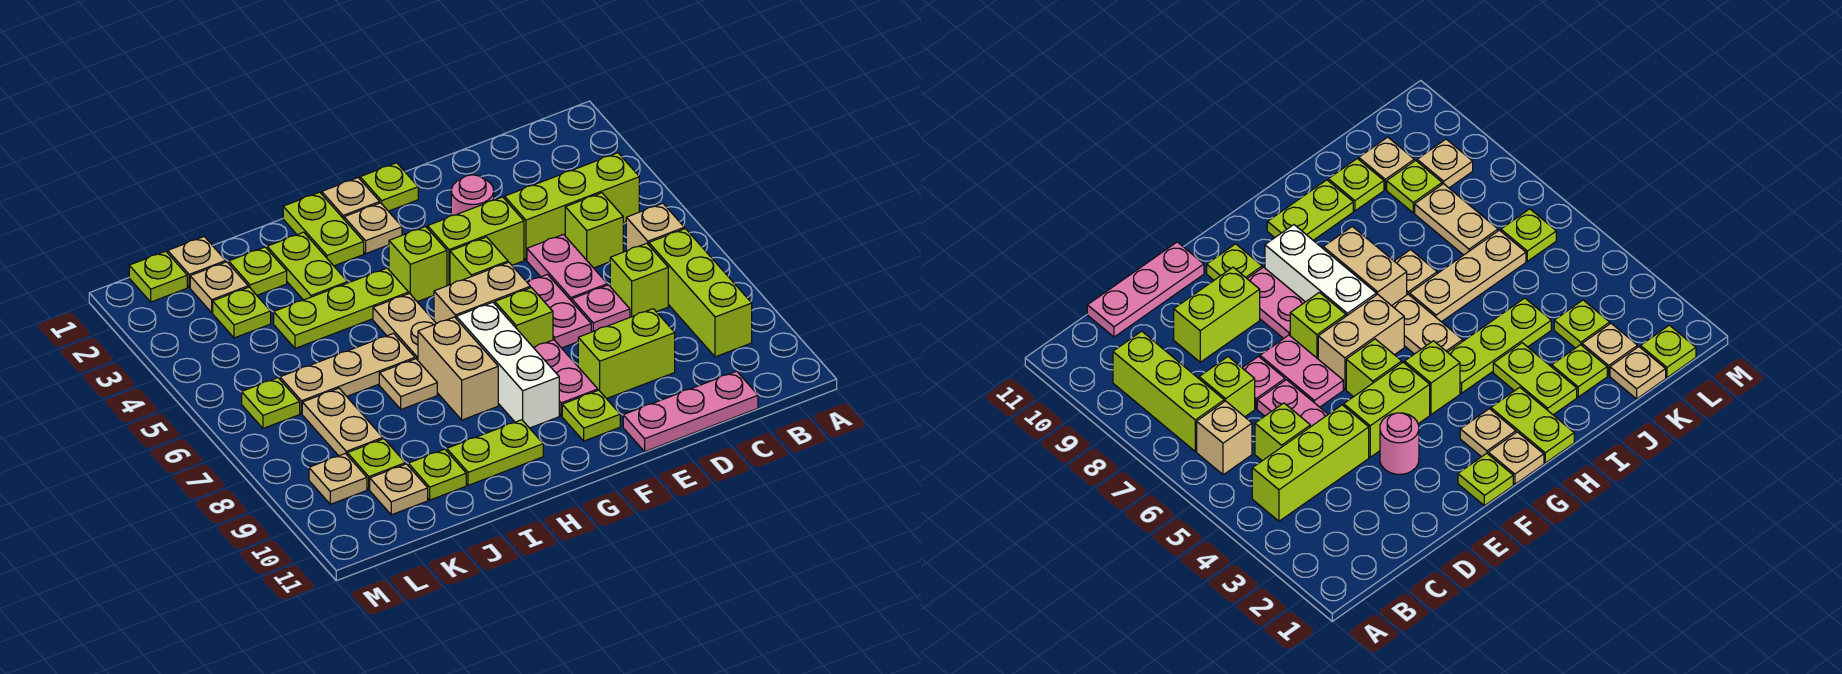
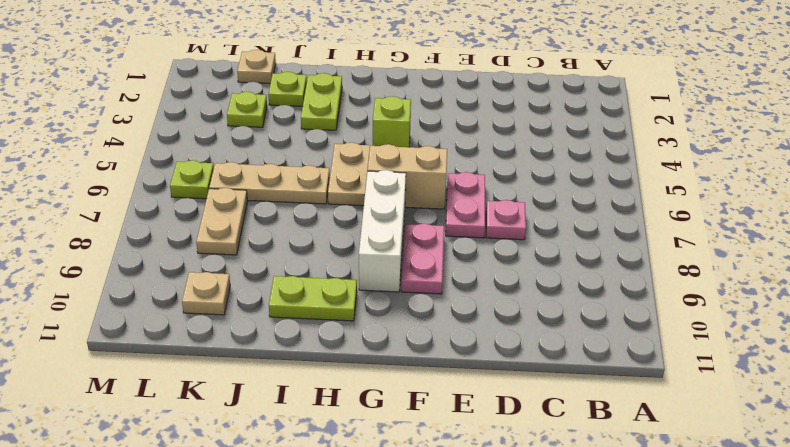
none -> lime brick B4:D4 level 1
none -> tan brick B6 level 1
none -> lime brick B7:B9 level 1
none -> lime brick C5 level 1

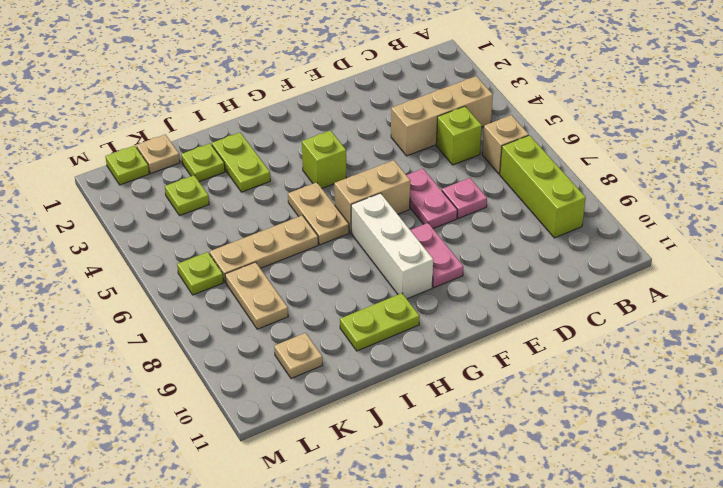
tan brick B4:D4 level 1 -> lime brick B4:D4 level 1
none -> lime brick C7 level 1
none -> pink plate C11:E11 level 1
none -> pink plate D5:D6 level 1
none -> lime brick D9:E9 level 1

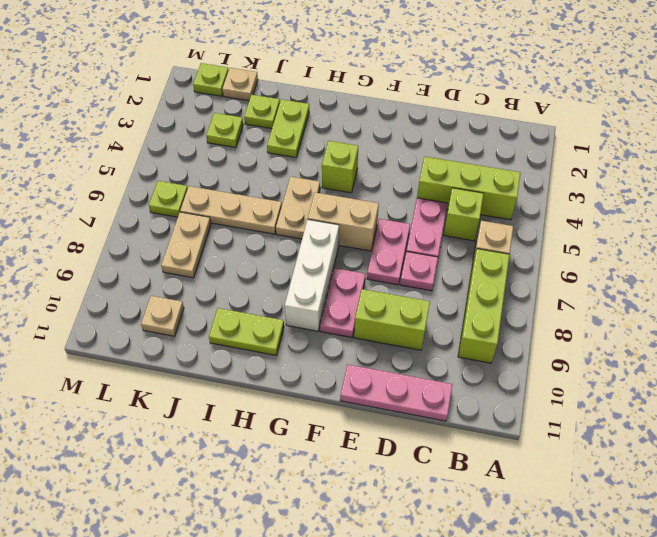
none -> lime brick C7 level 1
none -> pink round brick E3 level 1
none -> lime brick E4:F4 level 1
none -> lime plate F1 level 1

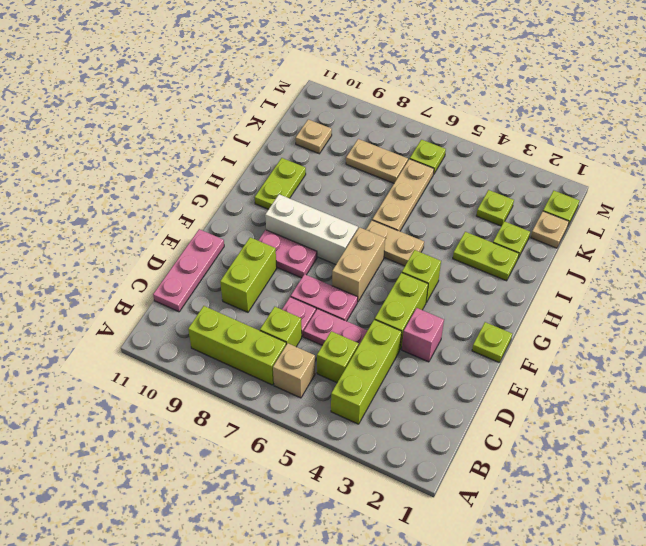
pink brick E3 level 1 -> pink round brick E3 level 1
none -> lime brick F5 level 1
none -> lime brick F7 level 1
none -> lime plate F10 level 1
none -> tan plate G1 level 1

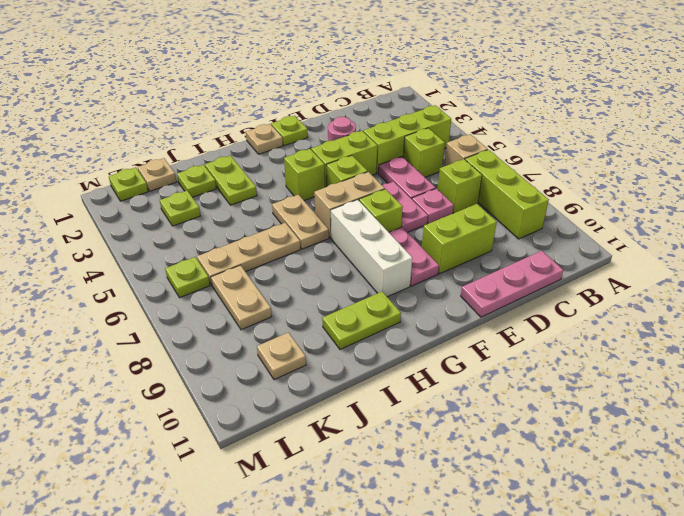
none -> lime plate F10 level 1
none -> tan plate G2 level 1
none -> lime plate H1:H2 level 1
none -> lime plate H4:J4 level 1

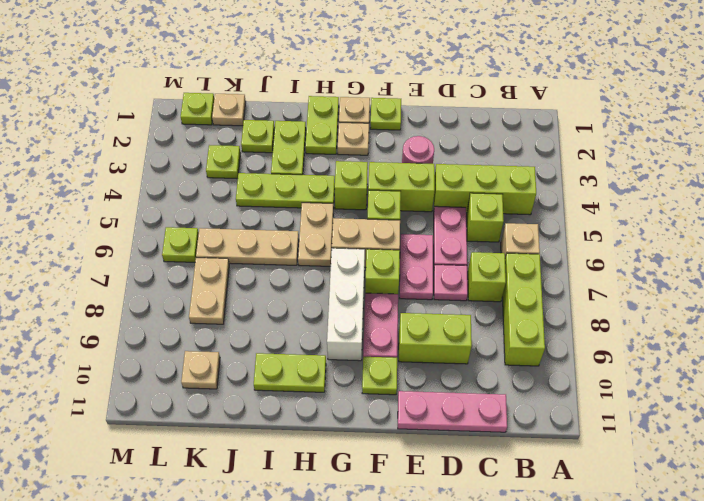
none -> tan brick H7:H8 level 1
none -> tan plate I7 level 1
none -> lime plate J10 level 1
none -> tan plate K2 level 1

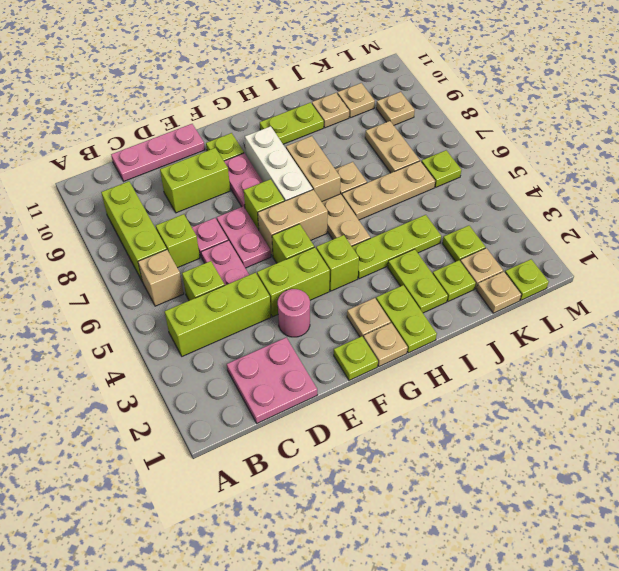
pink plate C1:D2 level 1 -> none
tan plate J10 level 1 -> lime plate J10 level 1
none -> lime plate K9 level 1

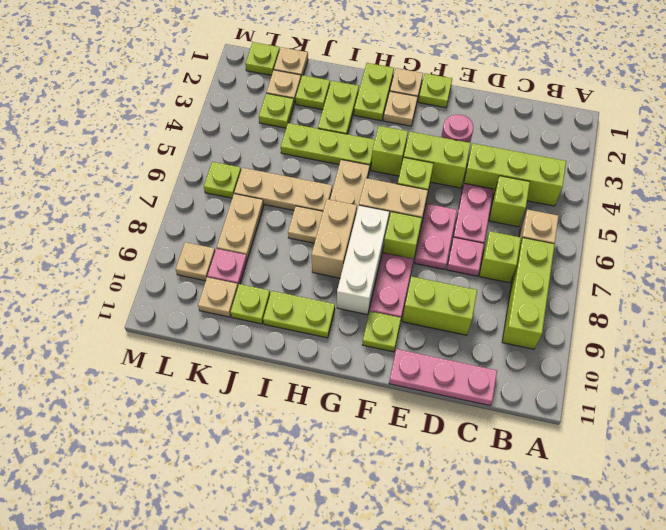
pink plate K9 level 1 -> lime plate K9 level 1

